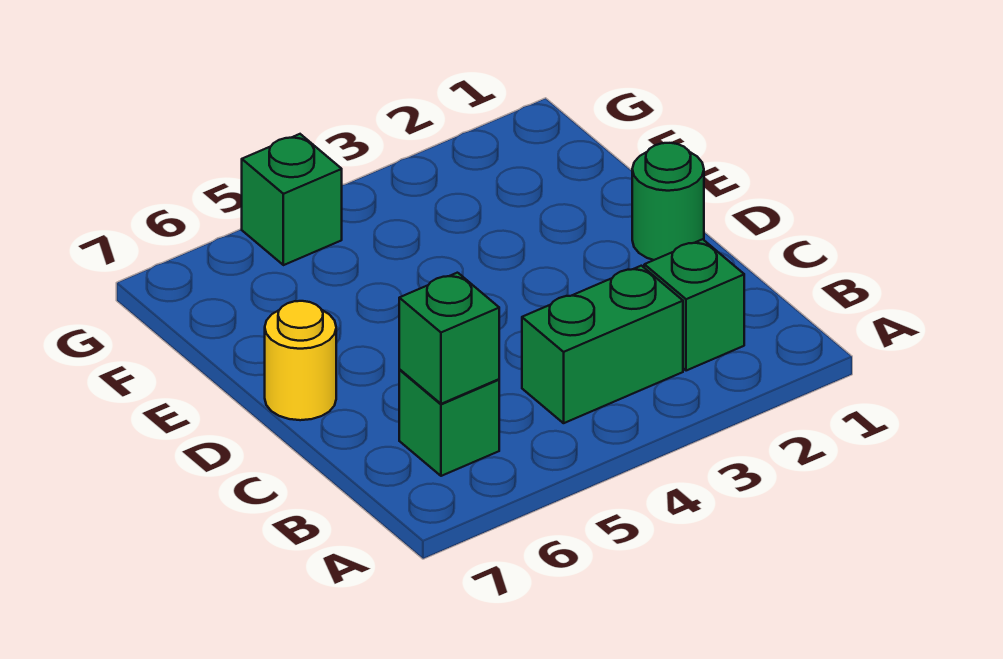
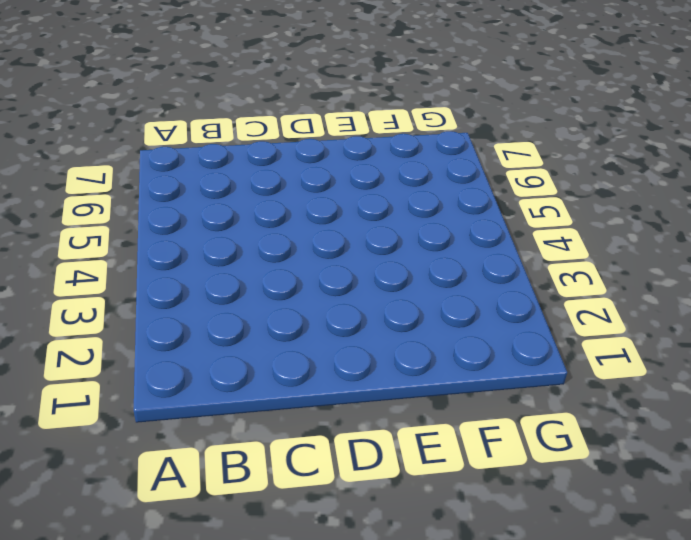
none -> green brick B2 level 1
none -> green brick B3:B4 level 1

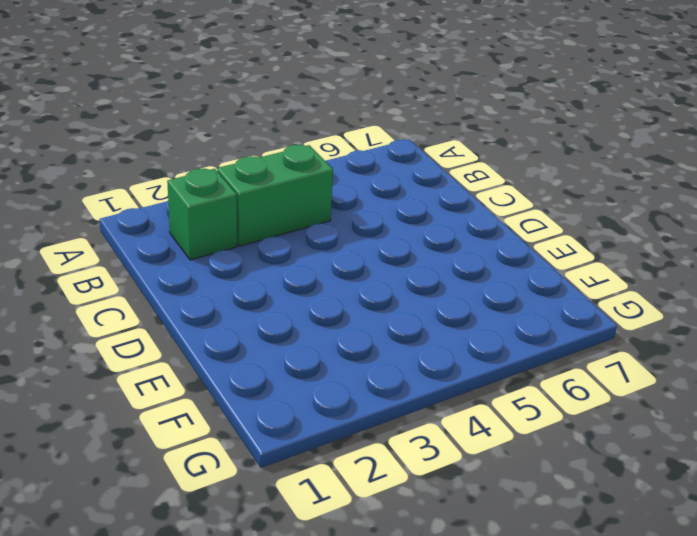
none -> green brick B6 level 1
none -> green round brick D1 level 1

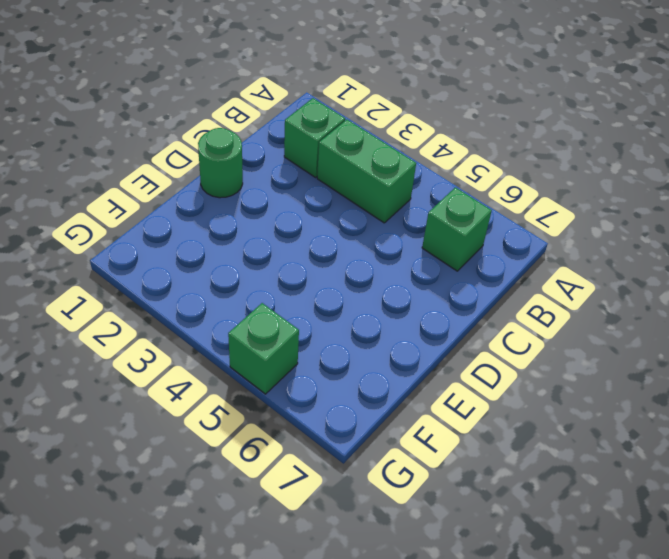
none -> yellow round brick D7 level 1
none -> green brick B6 level 2

